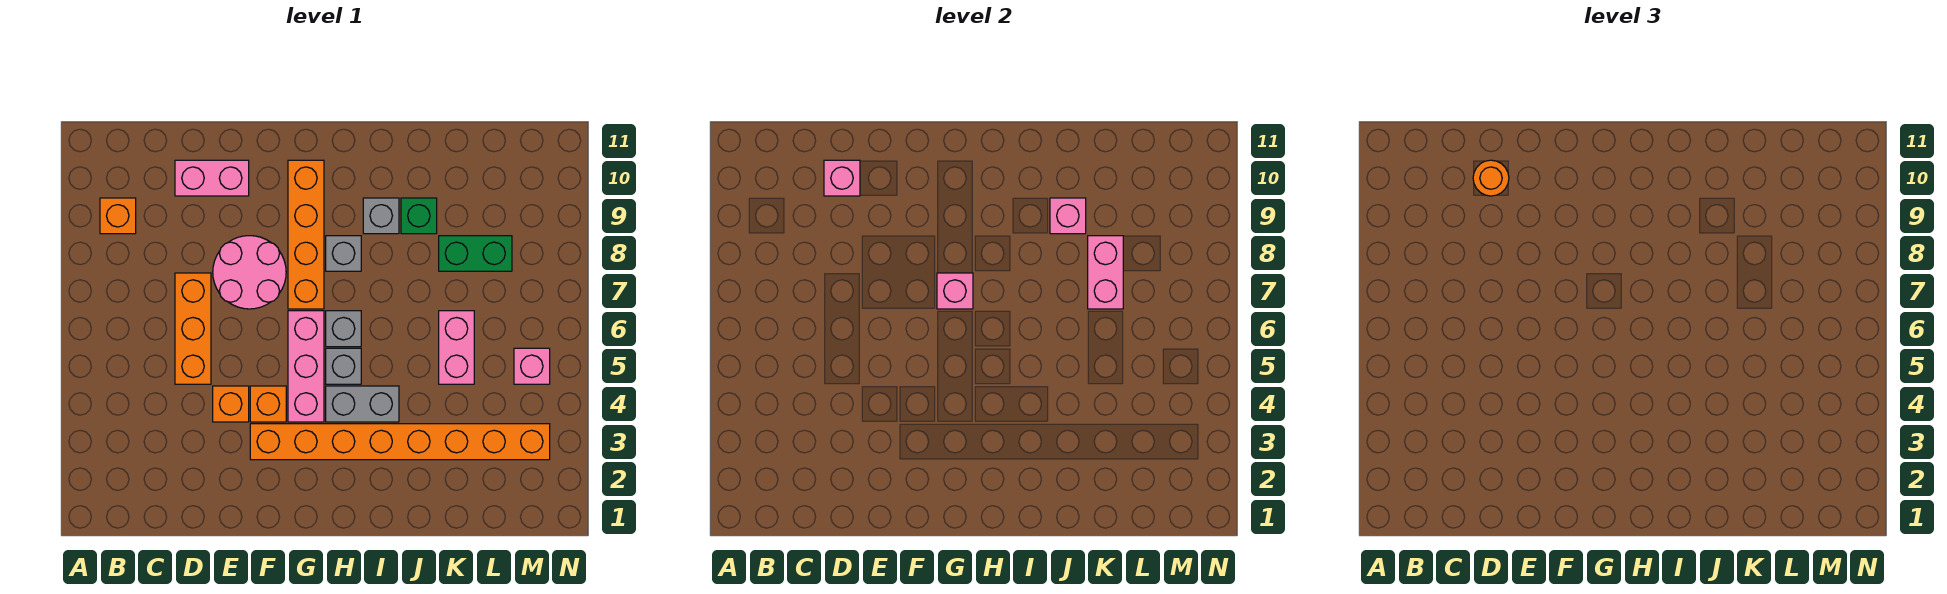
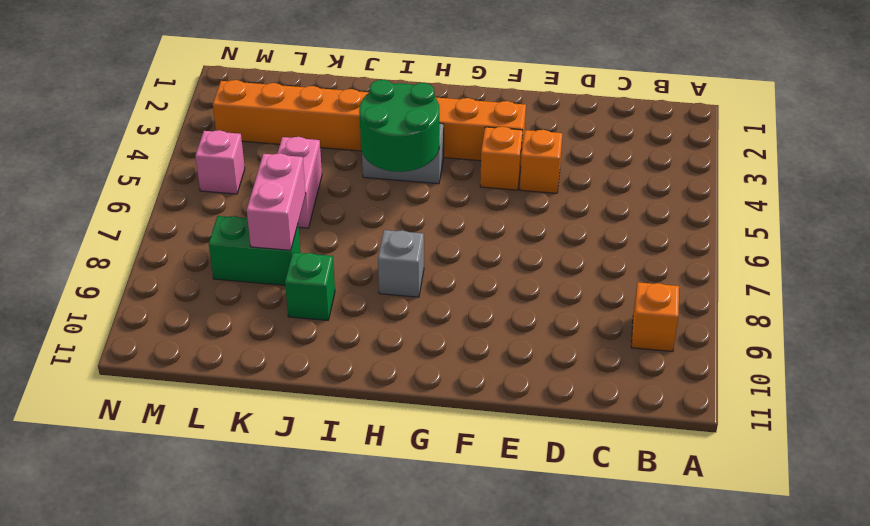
green round brick H4:I5 level 2 -> none
none -> orange brick D5:D7 level 1
none -> pink brick D10:E10 level 1
none -> pink round brick E7:F8 level 1

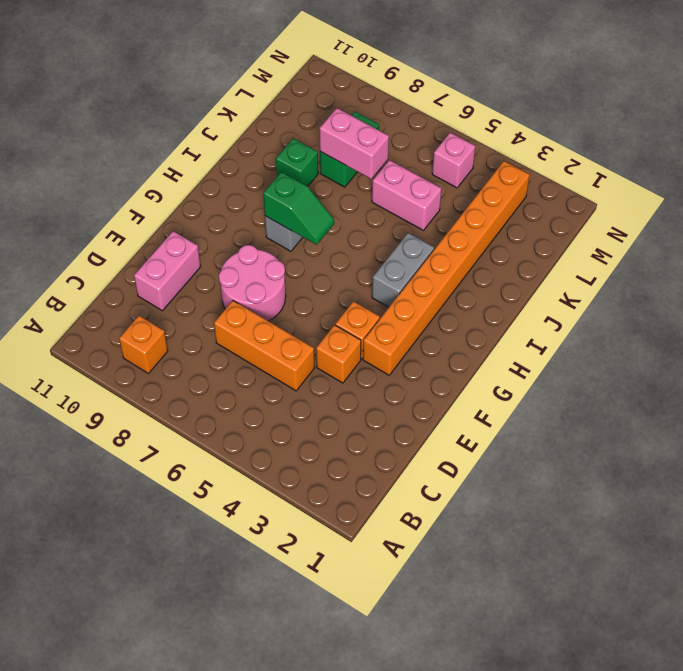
green slope H7:H8 level 2 top 8 -> none
none -> pink brick G4:G6 level 1
none -> orange brick G7:G10 level 1
none -> grey brick H5 level 1

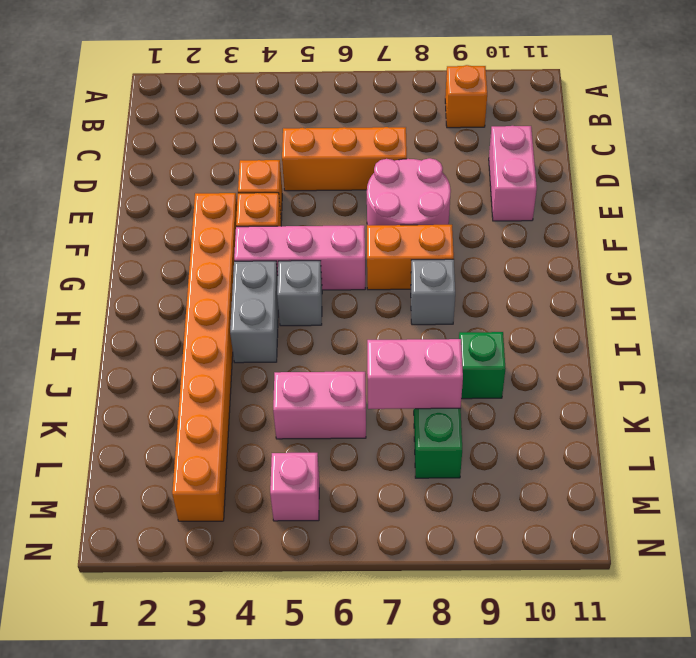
orange brick G7:G8 level 1 -> orange brick G7:G10 level 1
none -> grey brick H6 level 1
none -> grey brick I9 level 1
none -> pink brick D10 level 2

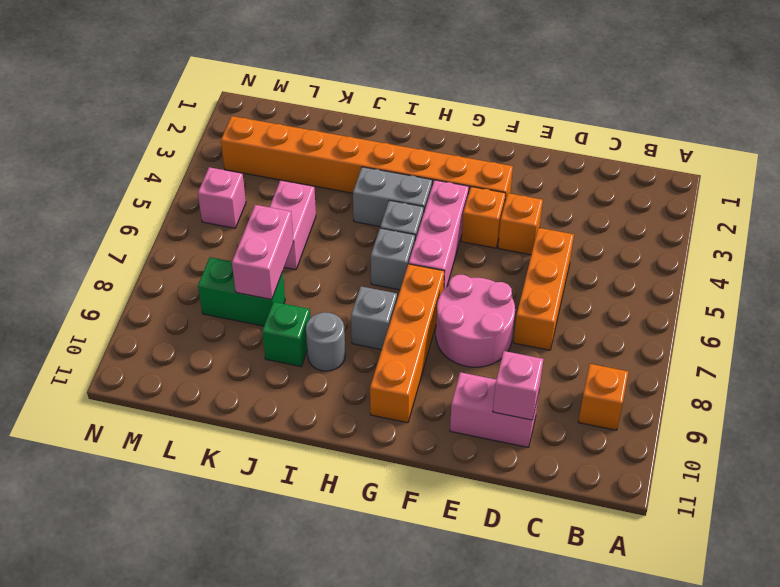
grey round brick I9 level 1 -> grey brick I9 level 1
none -> pink brick G7 level 2
none -> pink brick J9 level 2
none -> orange round brick D10 level 3

